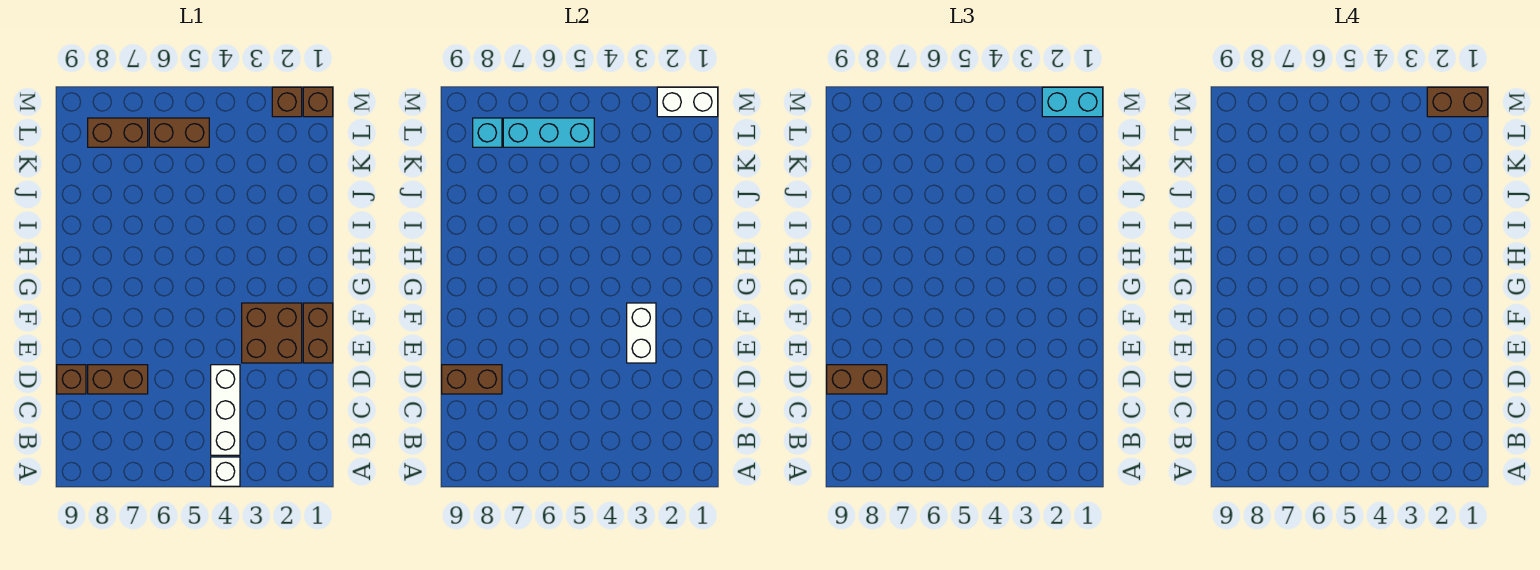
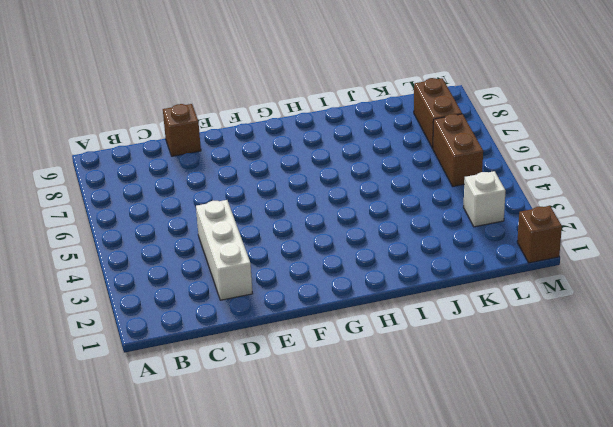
white brick D2:D4 level 1 -> white brick B4:D4 level 1
white brick L3 level 1 -> white brick A4 level 1
none -> brown brick D7:D8 level 1
none -> brown brick E1:F1 level 1
none -> brown brick E2:F3 level 1

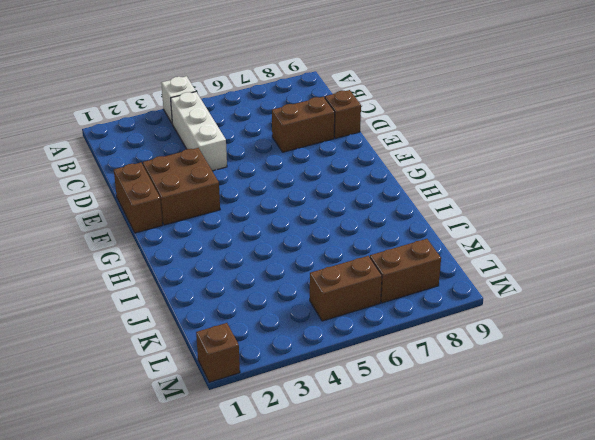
none -> brown brick M2 level 1
none -> brown brick D8:D9 level 2
none -> white brick E3:F3 level 2

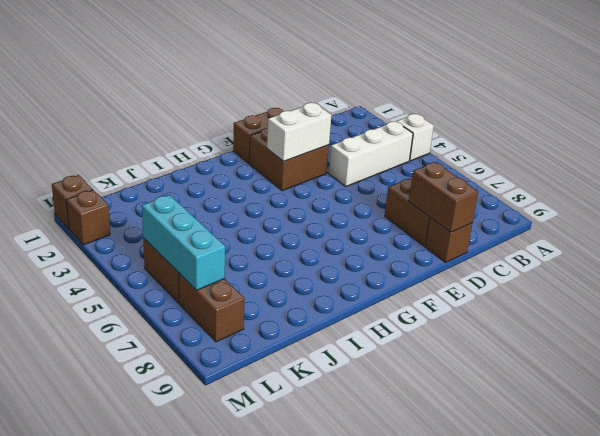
none -> cyan brick L8 level 2
none -> white brick M1:M2 level 2
none -> brown brick D8:D9 level 3

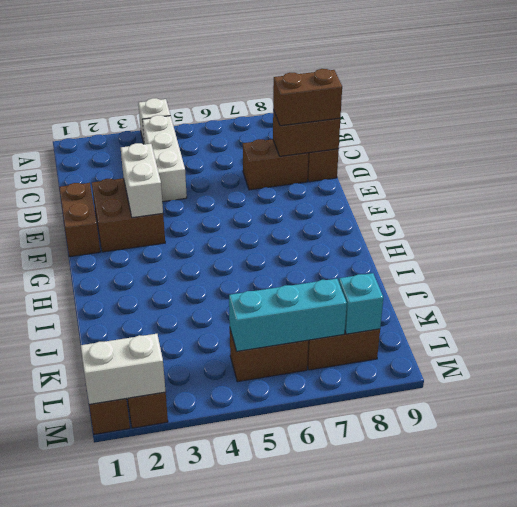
none -> cyan brick M1:M2 level 3
none -> brown brick M1:M2 level 4

